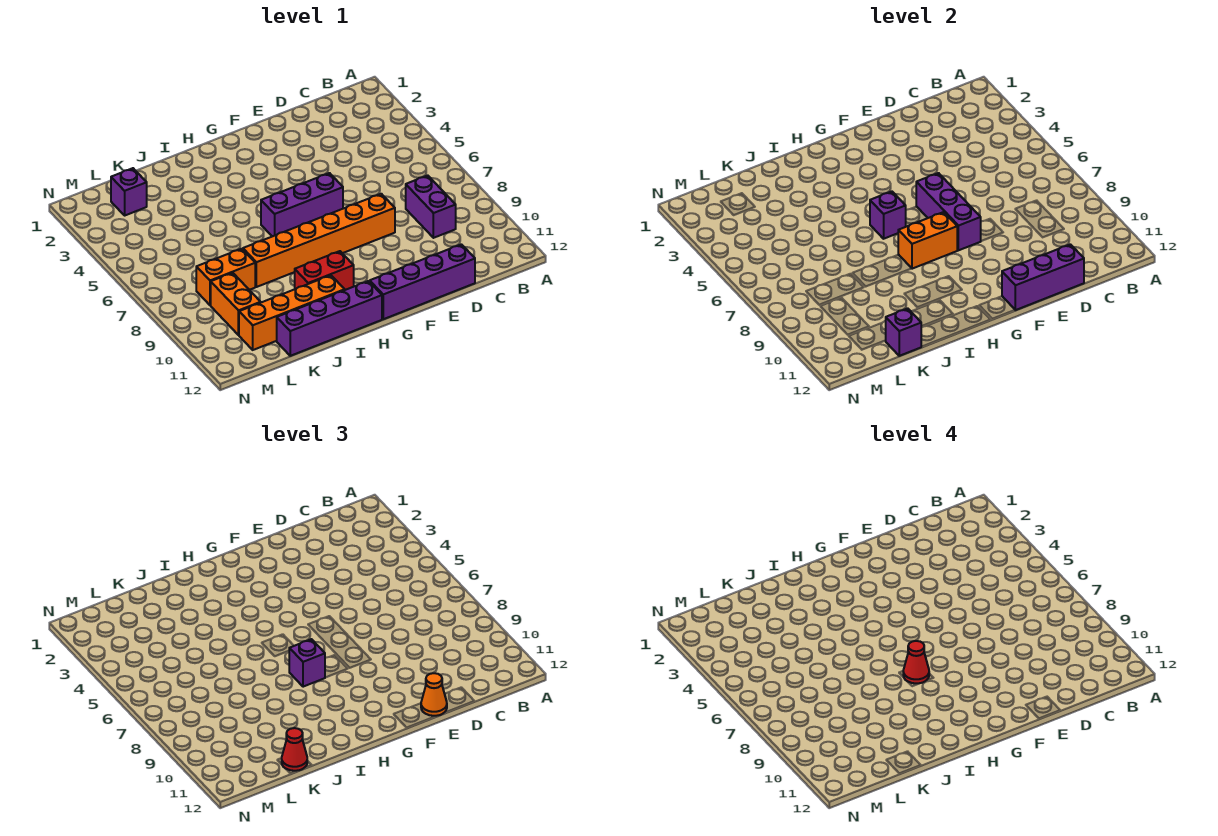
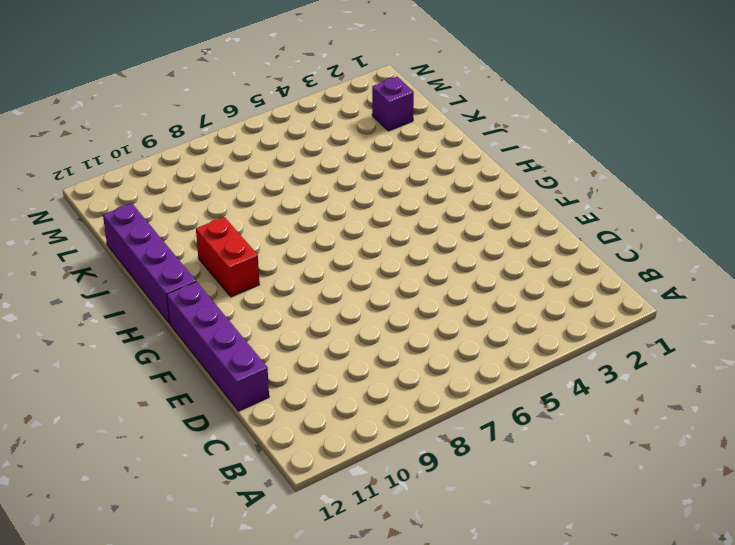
none -> purple brick C8:C9 level 1
none -> orange brick E8:J8 level 1
none -> purple brick F6:H6 level 1

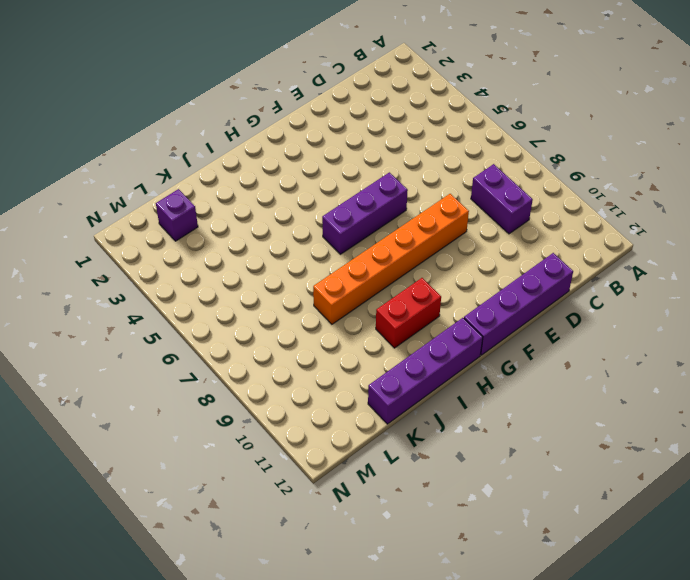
none -> orange brick I11:L11 level 1
none -> orange brick K8:L8 level 1
none -> orange brick L9:L10 level 1

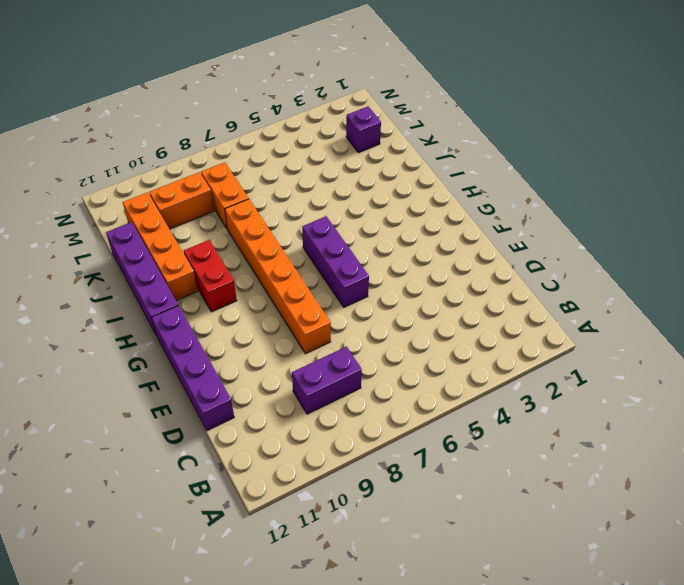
none -> purple brick D12:F12 level 2
none -> purple brick F6:F8 level 2
none -> orange brick G8:H8 level 2

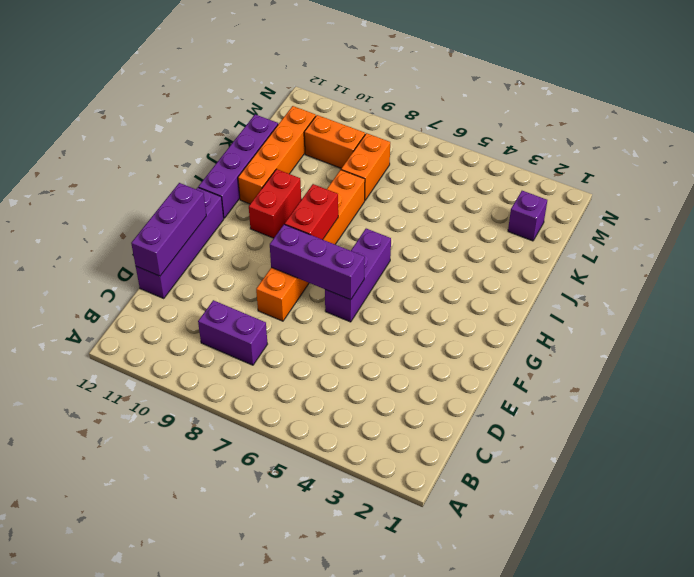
red brick G8:H8 level 2 -> orange brick G8:H8 level 2
none -> purple brick H6 level 2
none -> purple brick K12 level 2
none -> orange cone E12 level 3

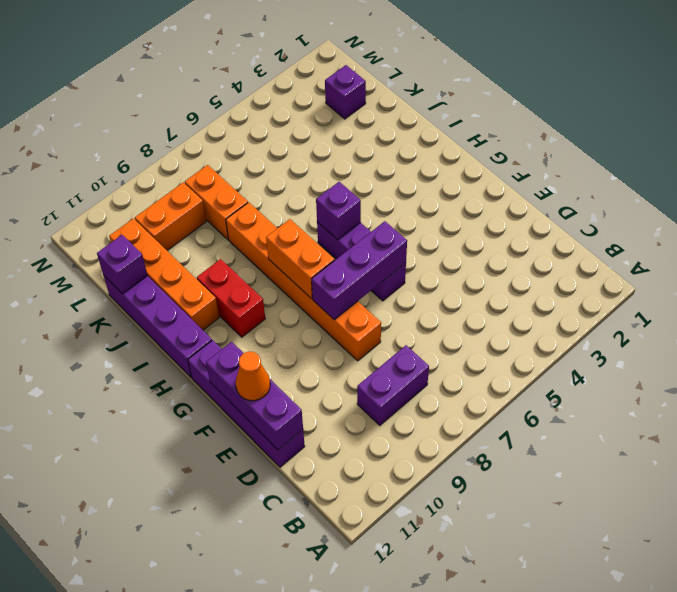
none -> purple brick H8 level 3
none -> red cone K12 level 3
none -> red cone H8 level 4

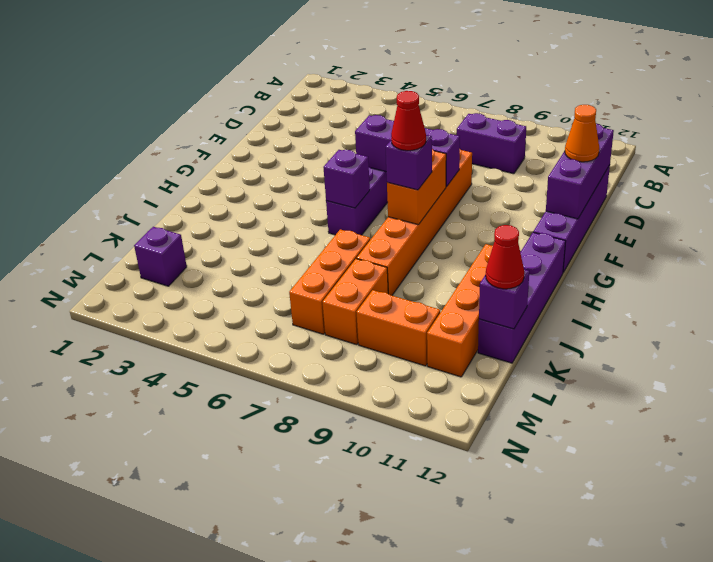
orange brick J7:L7 level 1 -> none
none -> red brick H10:I10 level 1

